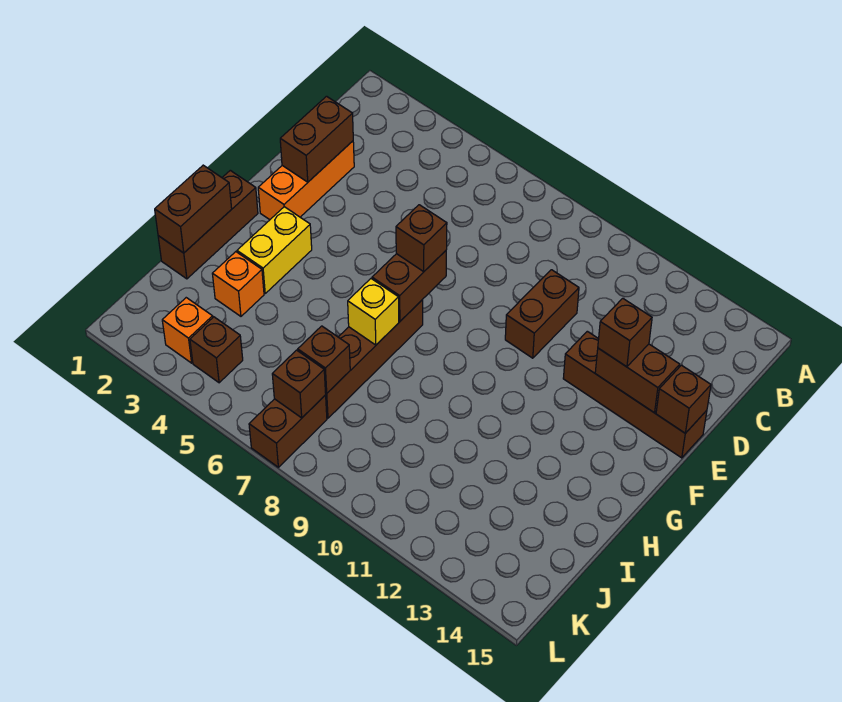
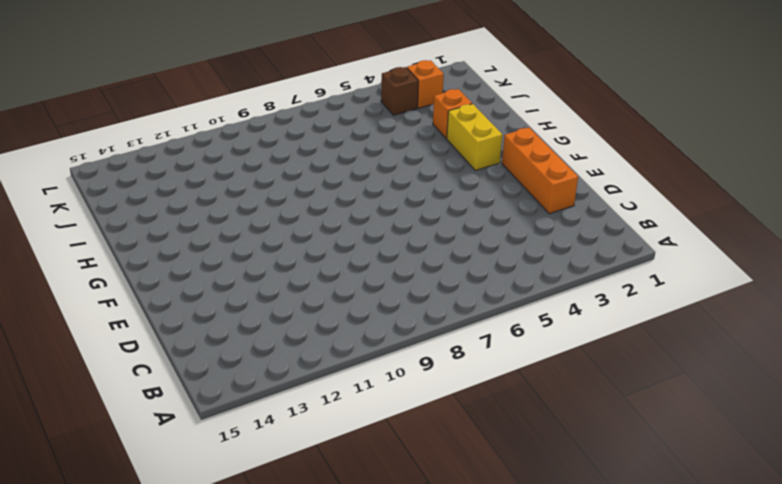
none -> brown brick D10:E10 level 1
none -> brown brick E12:E15 level 1
none -> brown brick G1:I1 level 1

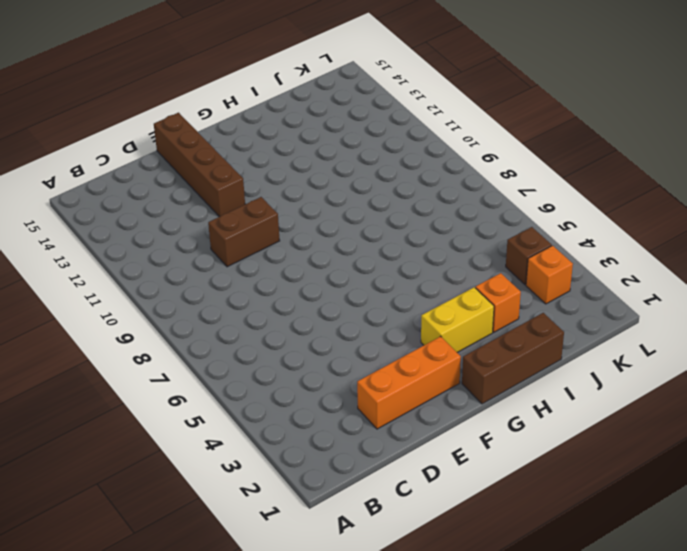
none -> brown brick G7:J7 level 1
none -> brown brick K7:L7 level 1
none -> brown brick D2:E2 level 2

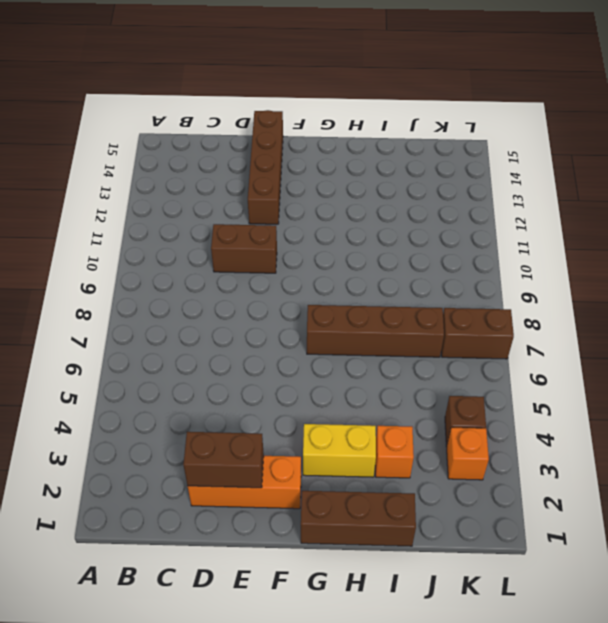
none -> brown brick E13:E14 level 2
none -> brown brick E15 level 2
none -> brown brick F7:G7 level 2

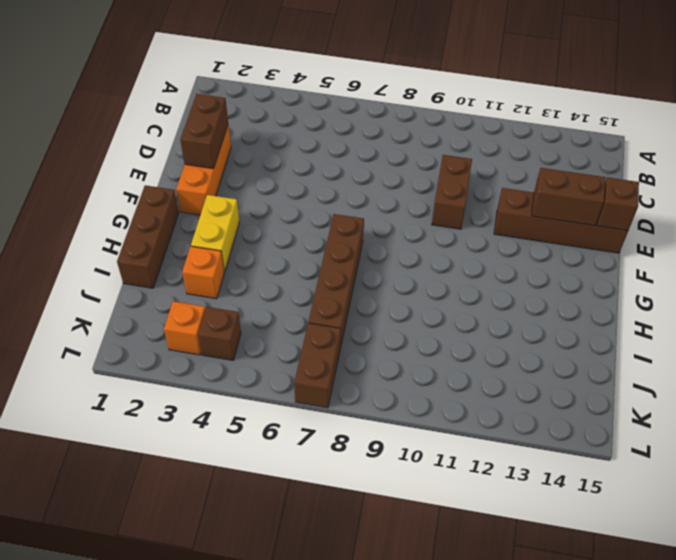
none -> brown brick F7:G7 level 2
none -> brown brick H1:I1 level 2
none -> yellow brick H7 level 2

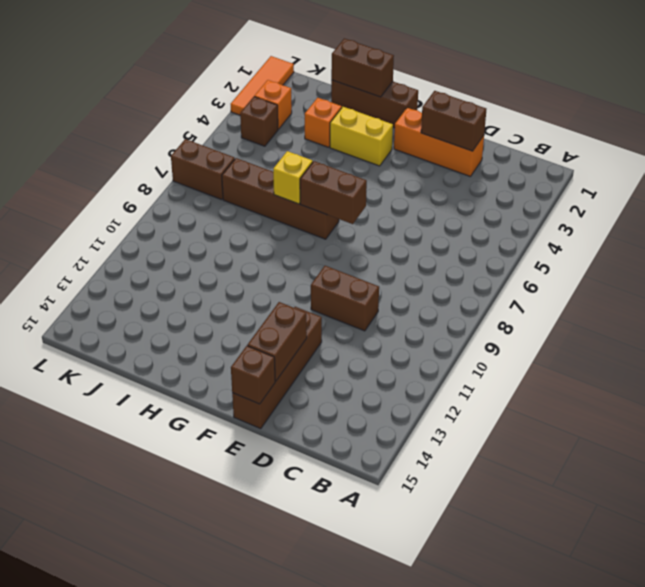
orange tile L1:L3 level 1 -> none
none -> brown brick J7 level 2
none -> brown brick K7 level 2
none -> brown brick E13 level 3

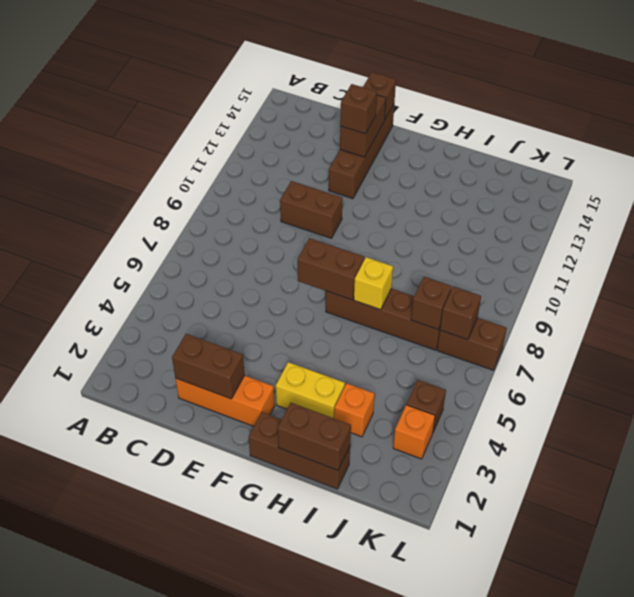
none -> brown brick F7 level 3

